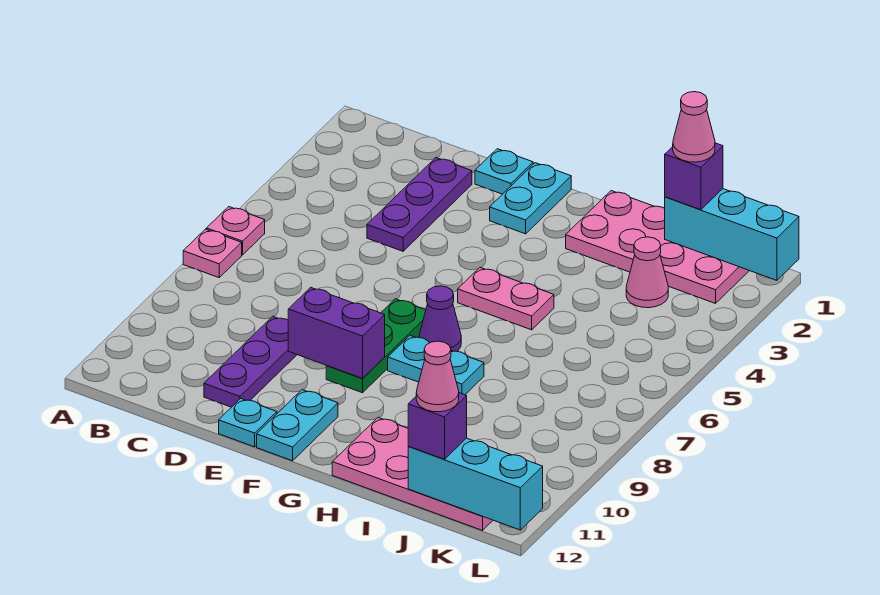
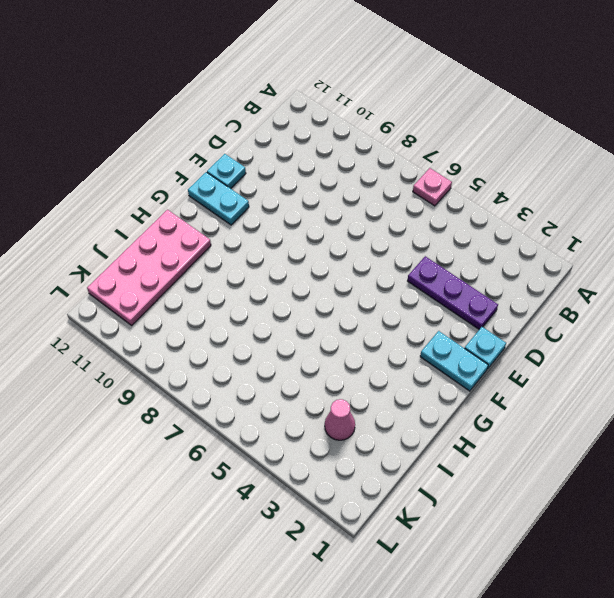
none -> pink plate A7 level 1
none -> purple plate D9:D11 level 1
none -> green plate F7:F9 level 1

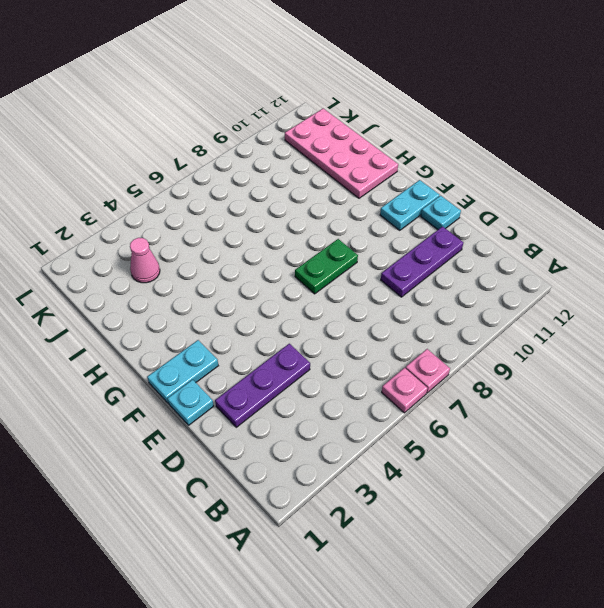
green plate F7:F8 level 1 -> green plate F7:F9 level 1
none -> pink plate G5:H5 level 1
none -> purple cone G7 level 1
none -> cyan plate G8:H8 level 1

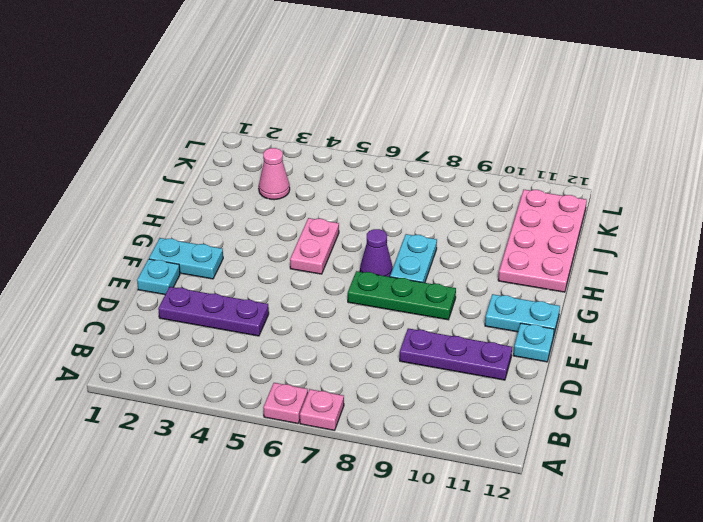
none -> pink plate H1:K2 level 1
none -> purple brick E9:F9 level 2
none -> cyan brick J1:L1 level 2

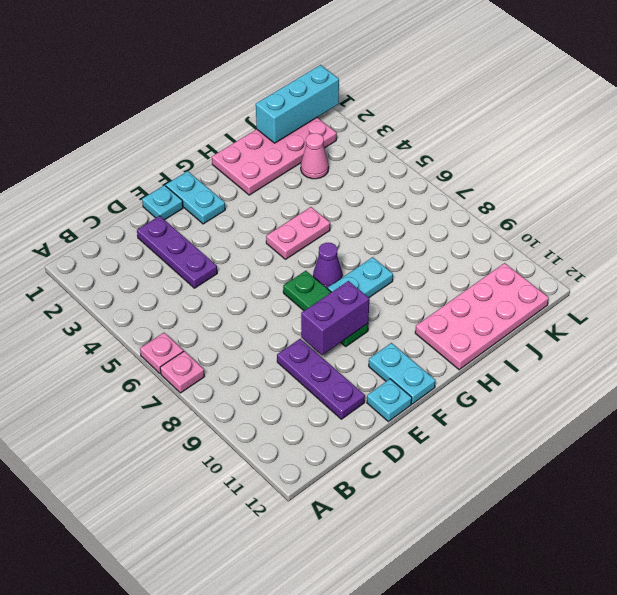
none -> cyan brick J12:L12 level 2
none -> purple brick J1 level 3
none -> purple brick J12 level 3

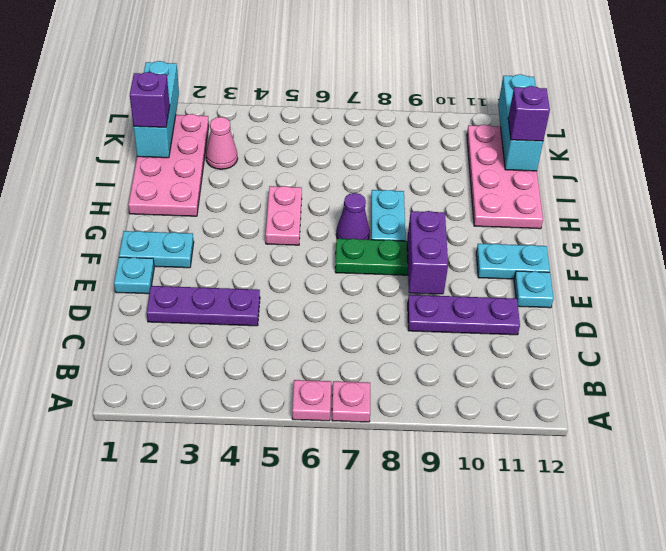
none -> pink cone J1 level 4
none -> pink cone J12 level 4

